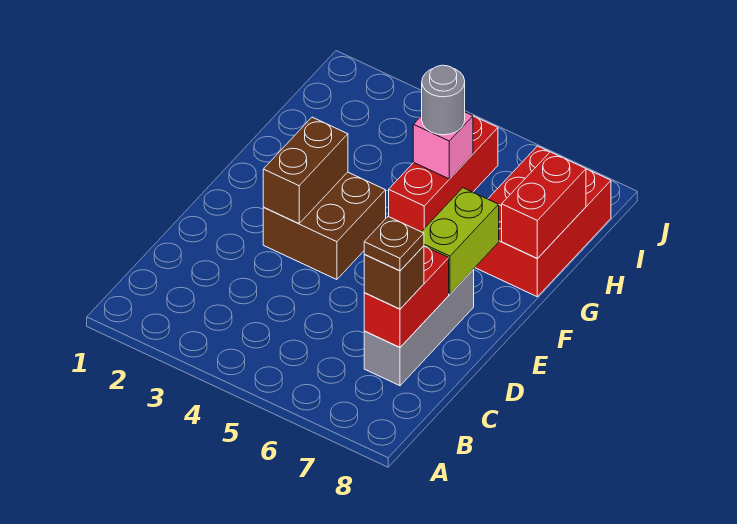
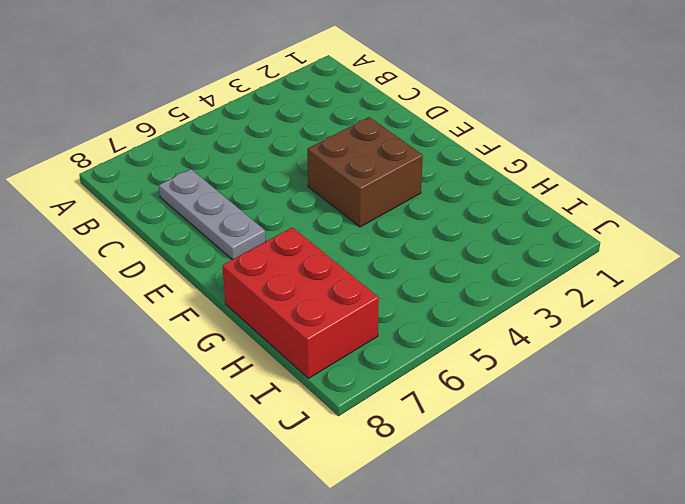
grey plate C7:E7 level 1 -> grey brick C7:E7 level 1
none -> red brick G5:I5 level 1
none -> red brick C7:D7 level 2
none -> brown brick E3:F3 level 2

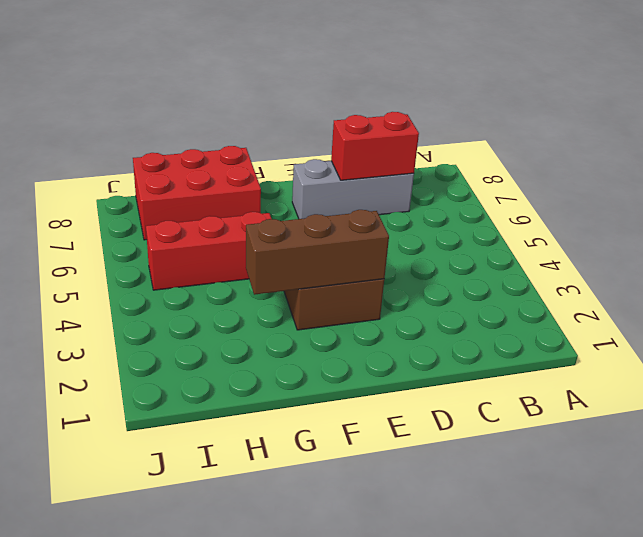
brown brick E3:G3 level 2 -> brown brick E3:F3 level 2
none -> lime brick E7:F7 level 2
none -> red brick G8:H8 level 2
none -> pink brick H5 level 2

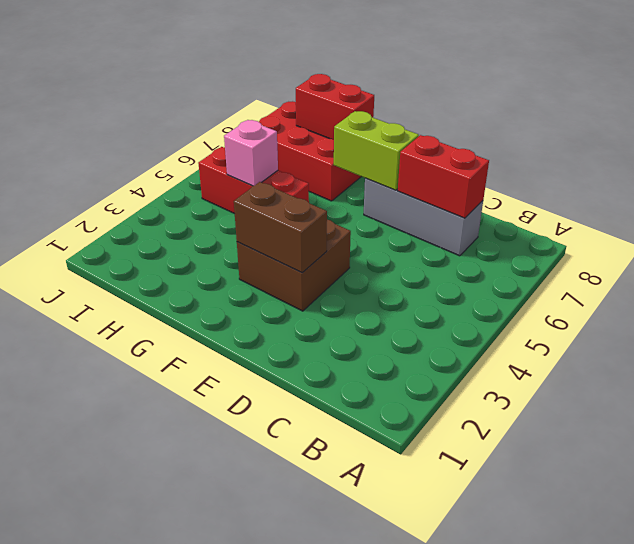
none -> brown brick C7 level 3
none -> grey round brick H5 level 3
none -> brown plate C7 level 4

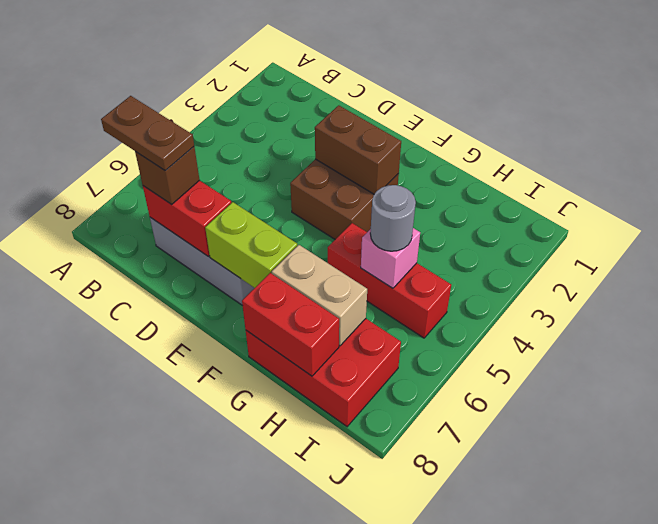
brown plate B7:C7 level 4 -> brown plate C7 level 4
tan brick G7:H7 level 2 -> none

